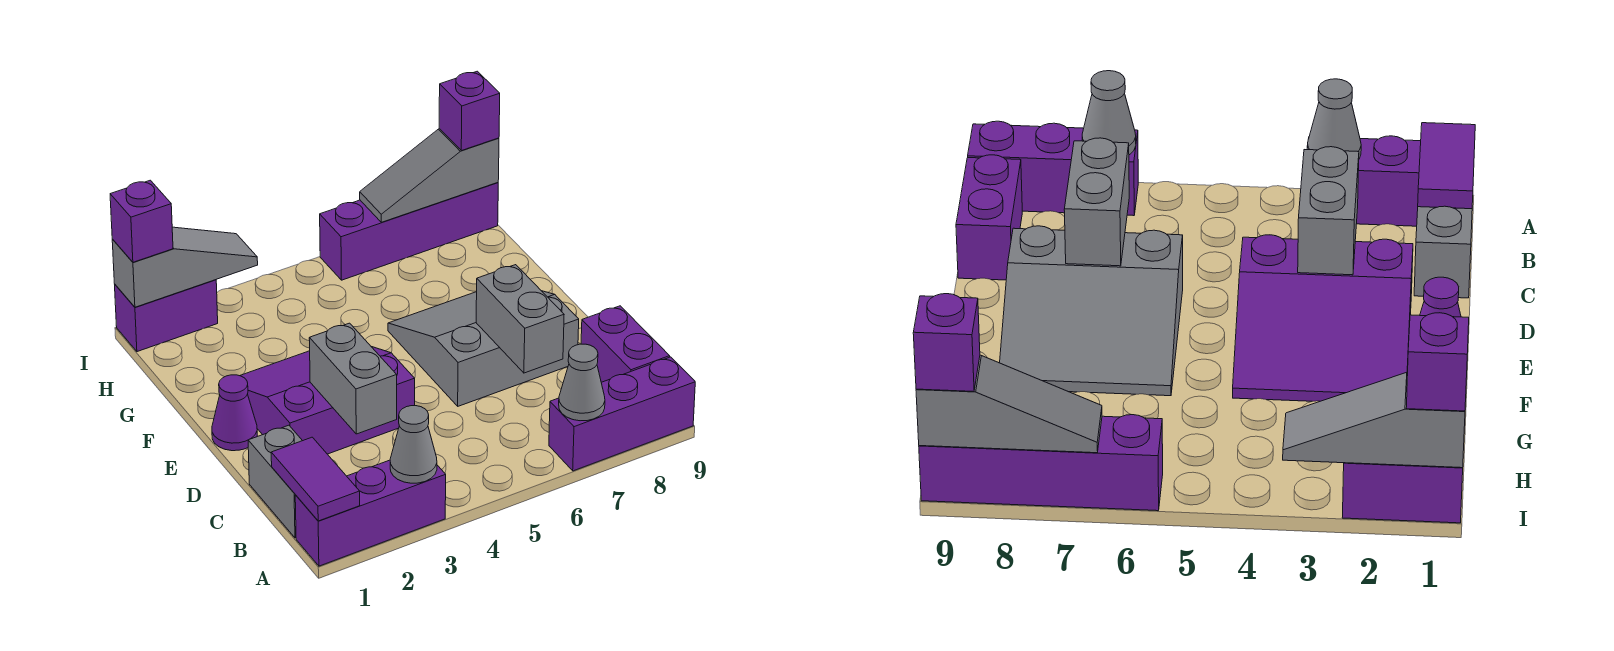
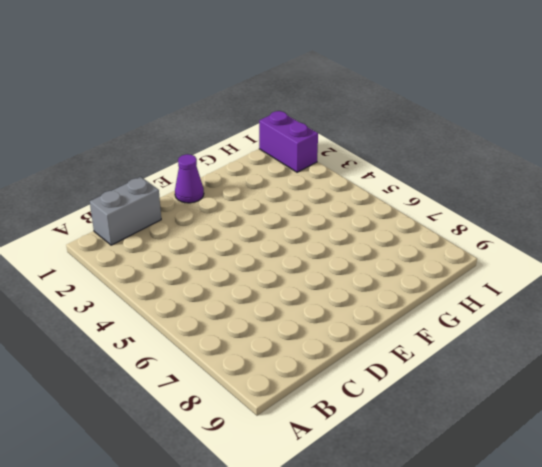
none -> purple brick A1:A3 level 1
none -> purple brick A7:A9 level 1
none -> purple brick B9:C9 level 1

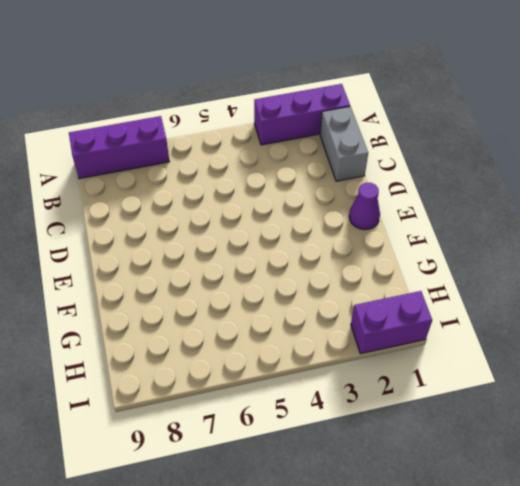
none -> purple brick B9:C9 level 1
none -> purple slope D2:F4 level 1 top D
none -> grey slope D6:F8 level 1 top D

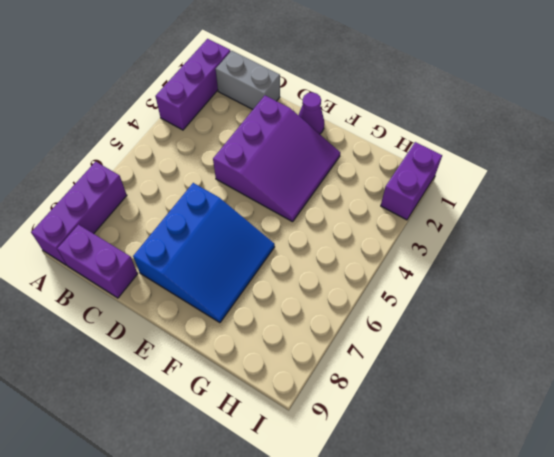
blue slope D6:F8 level 1 top D -> grey slope D6:F8 level 1 top D
none -> purple brick I6:I9 level 1
none -> purple tile A1:B1 level 2
none -> grey cone A3 level 2

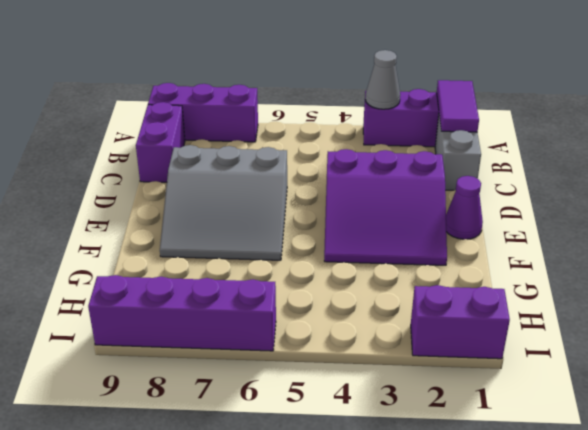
none -> grey cone A7 level 2
none -> grey brick C3:D3 level 2
none -> grey brick C7:D7 level 2

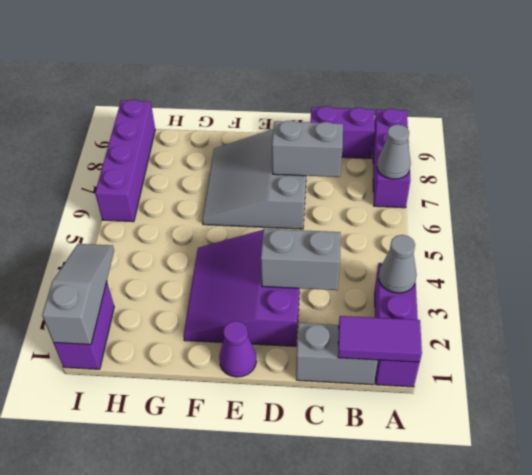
none -> grey slope I7:I9 level 2 top 9
none -> purple brick I1 level 3
none -> purple brick I9 level 3

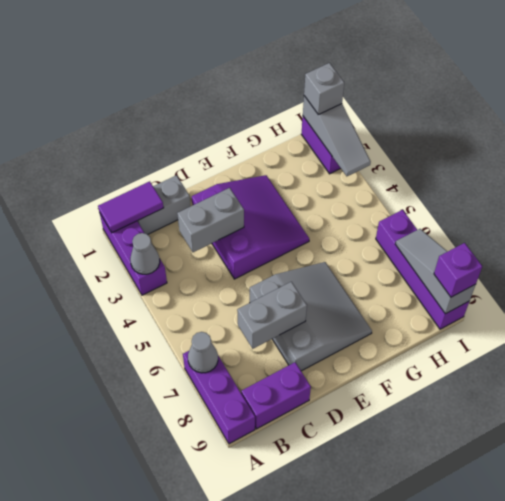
grey brick I1 level 3 -> purple brick I1 level 3
none -> purple cone E1 level 1

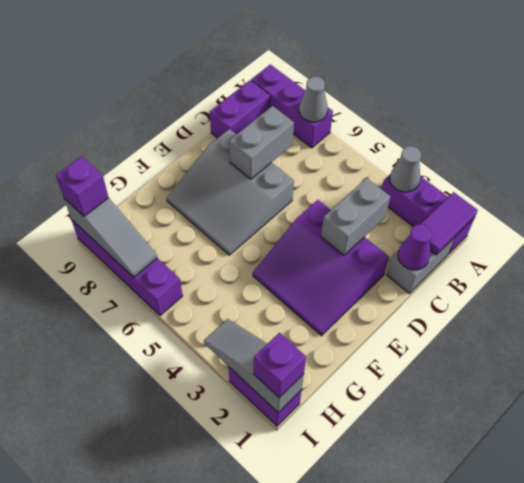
purple cone C1 level 2 -> purple cone E1 level 1

